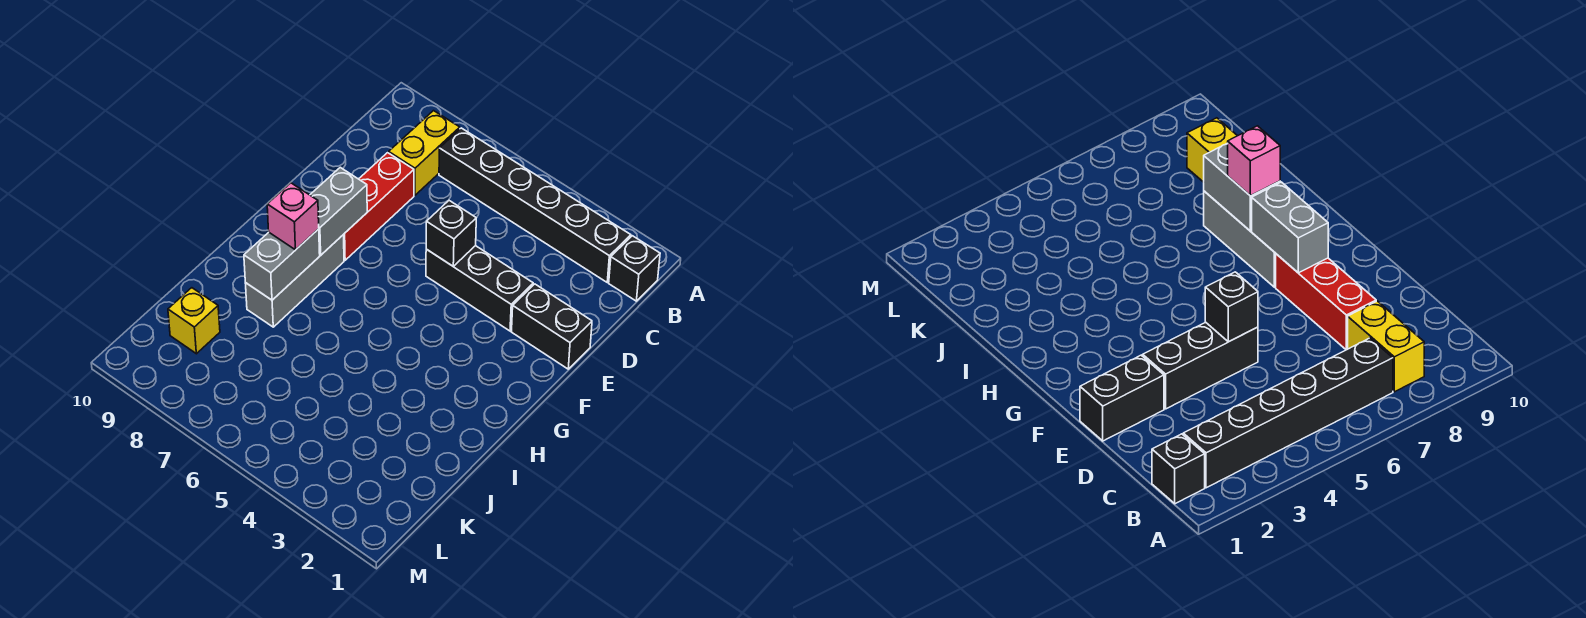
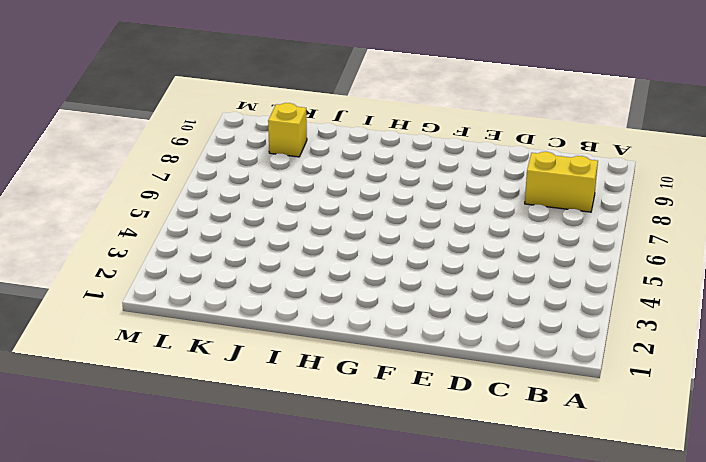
none -> black brick B1 level 1
none -> black brick B2:B7 level 1
none -> red brick D8:F8 level 1

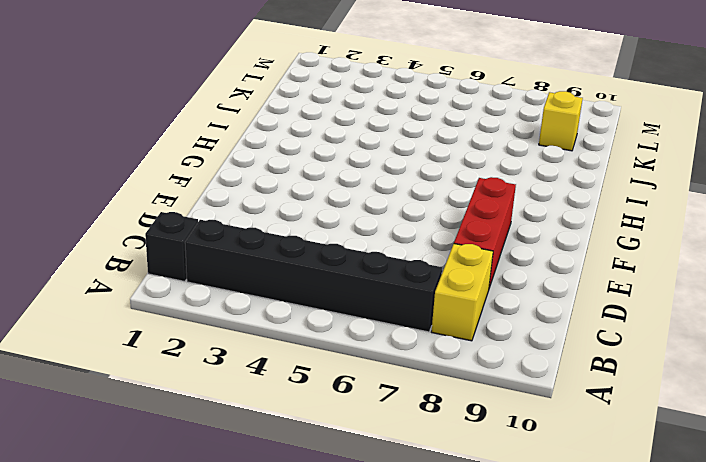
none -> black brick E1:E2 level 1
none -> black brick E3:E5 level 1
none -> grey brick G8:I8 level 1

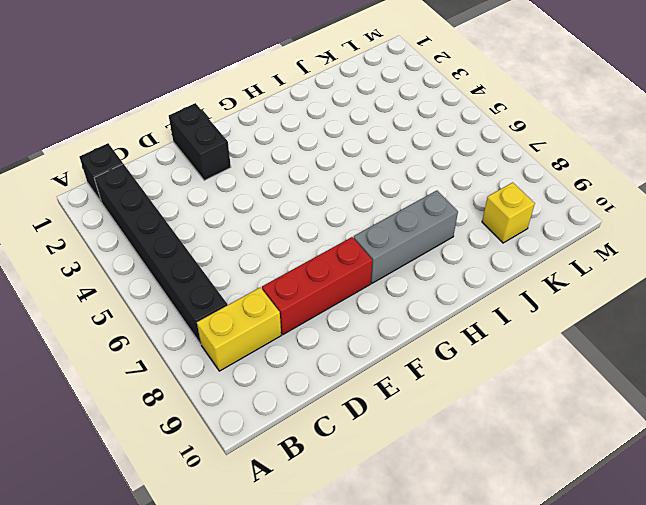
none -> black brick E3:E5 level 1
none -> black brick E5 level 2
none -> grey brick F8:G8 level 2

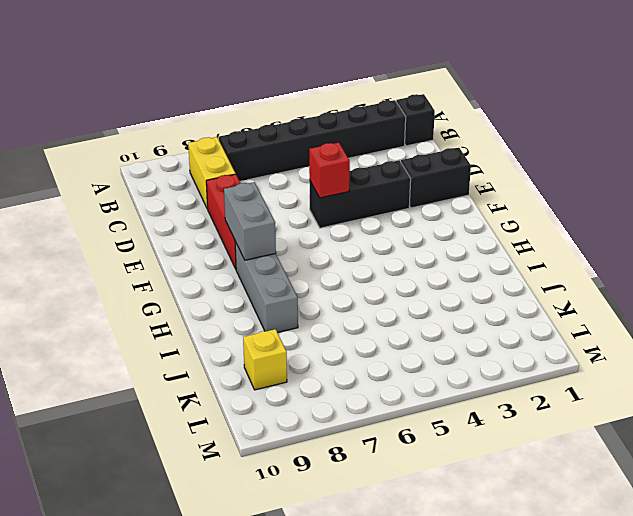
red brick E5 level 2 -> black brick E5 level 2
none -> grey brick H8:I8 level 2
none -> pink brick H8 level 3

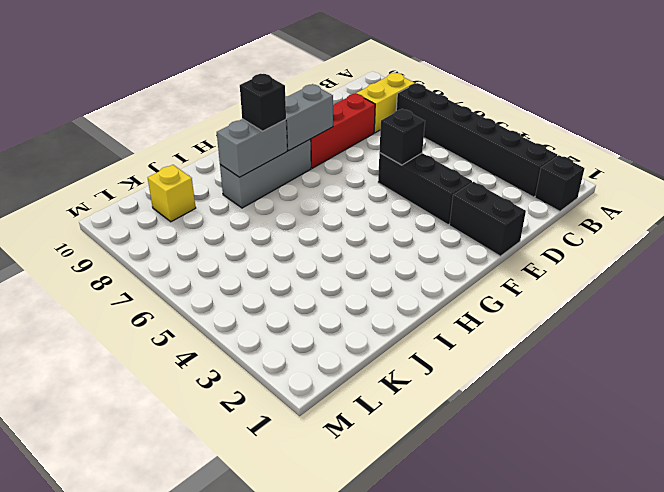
black brick H8 level 3 -> pink brick H8 level 3

